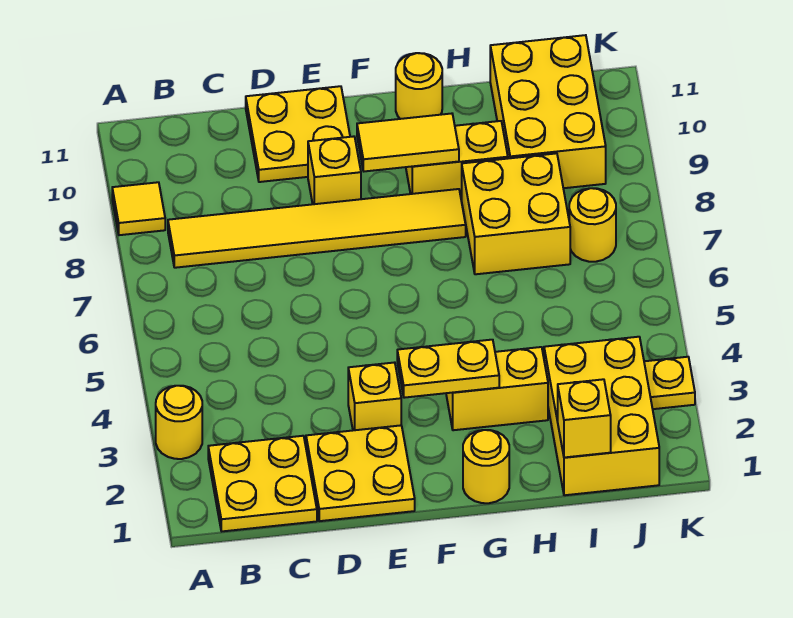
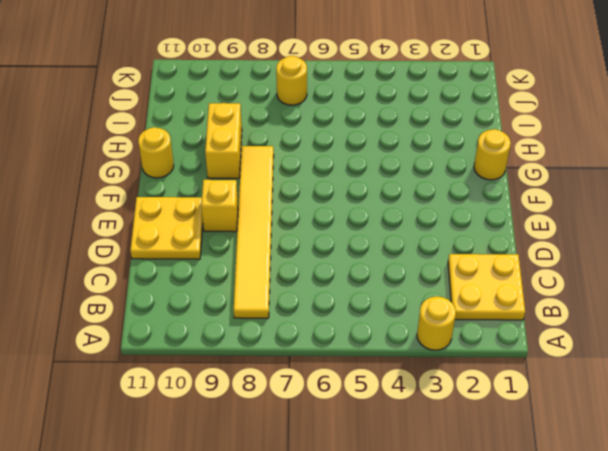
none -> yellow tile A9 level 1
none -> yellow plate D1:E2 level 1
none -> yellow brick E3 level 1

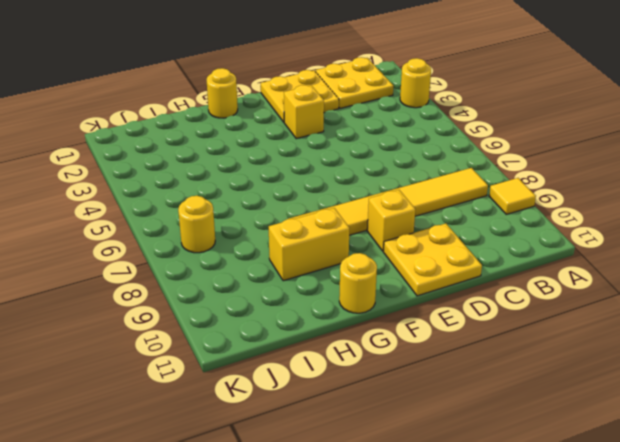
none -> yellow brick G3:H3 level 1
none -> yellow brick H7:I8 level 1
none -> yellow brick I1:J3 level 1

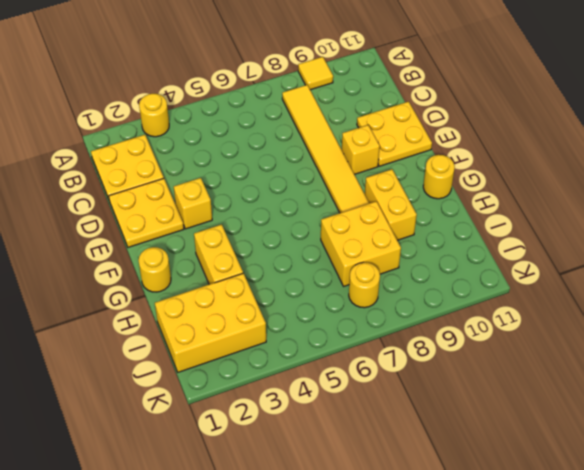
none -> yellow brick I9:J11 level 1
none -> yellow plate K3 level 1
none -> yellow plate F3:G3 level 2

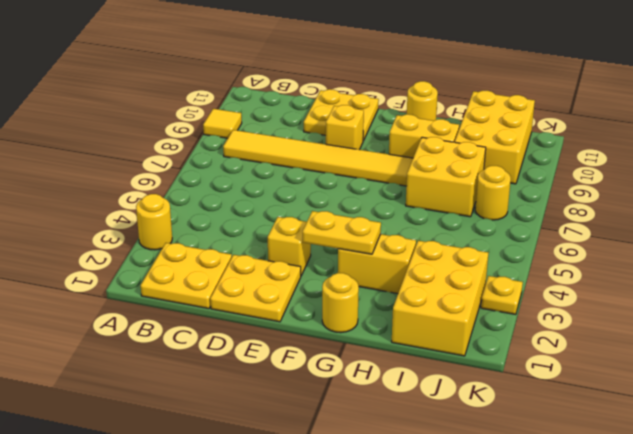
none -> yellow tile F9:G9 level 2
none -> yellow brick I1 level 2

